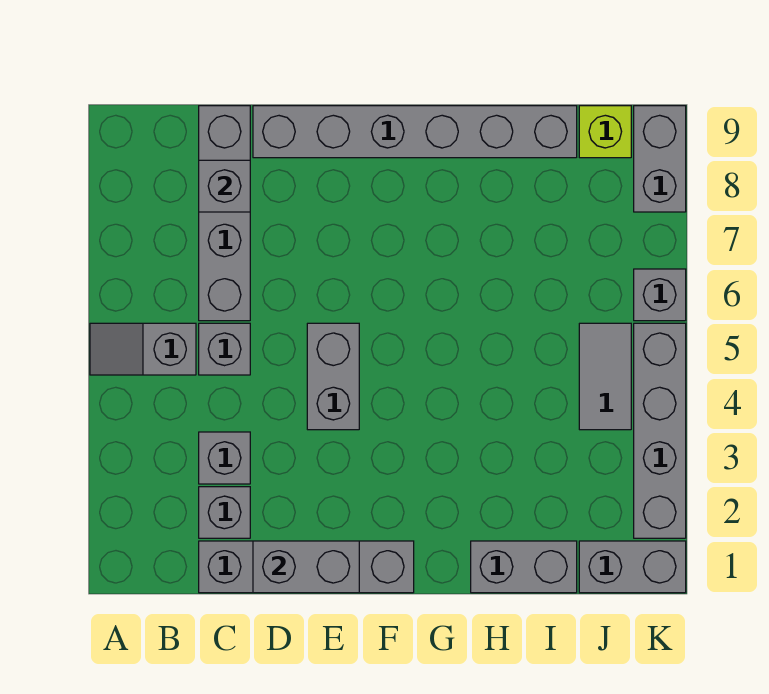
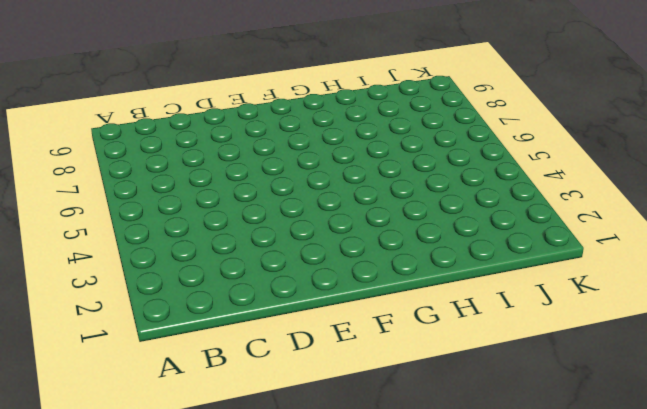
none -> grey slope A5:B5 level 1 top B
none -> grey brick C1:F1 level 1
none -> grey brick C2 level 1

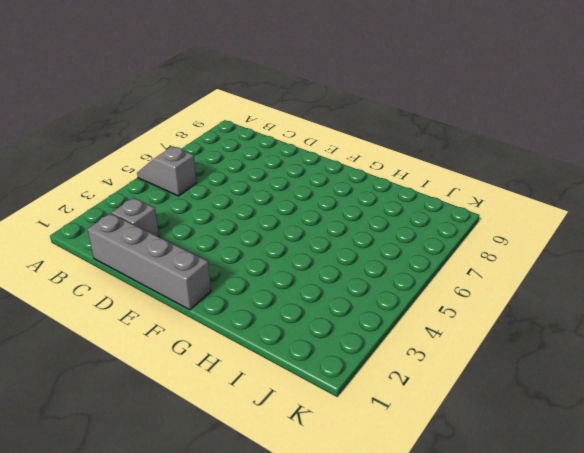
none -> grey brick C3 level 1
none -> grey brick C5 level 1
none -> grey brick C6:C9 level 1

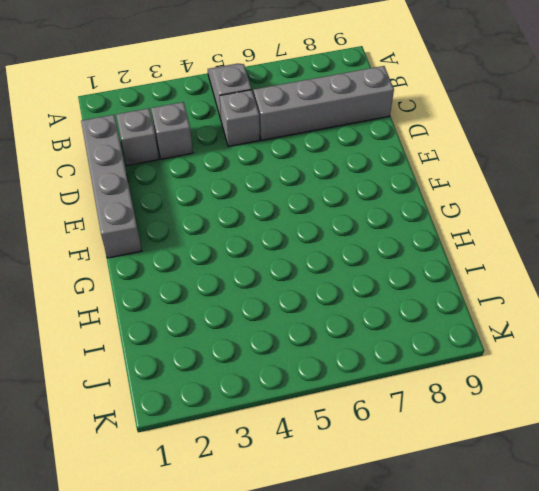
none -> grey brick D9:I9 level 1
none -> grey brick E4:E5 level 1
none -> grey brick H1:I1 level 1

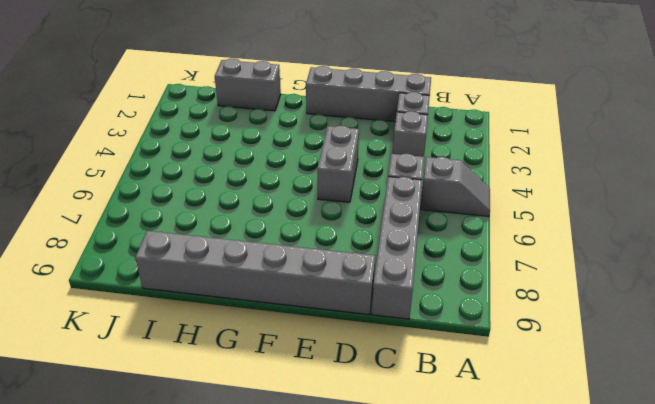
none -> grey brick J1:K1 level 1
none -> grey tile J4:J5 level 1
none -> lime brick J9 level 1

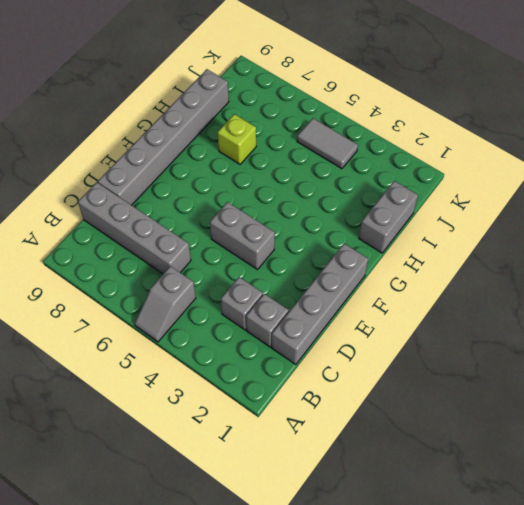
lime brick H7 level 1 -> lime brick J9 level 1
none -> grey brick C5 level 1
none -> grey brick J1:K1 level 1
none -> grey brick K2:K5 level 1

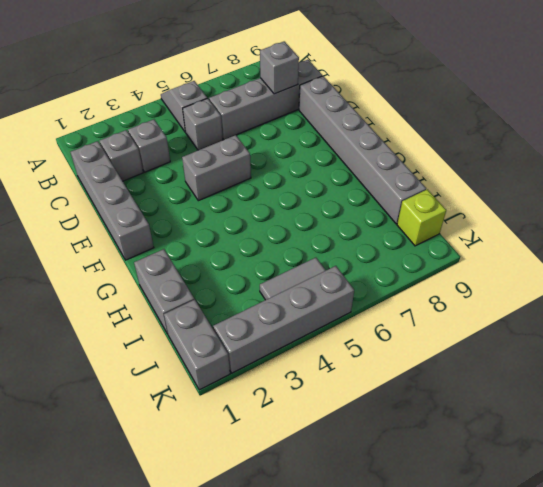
none -> grey brick K6 level 1
none -> grey brick K8:K9 level 1
none -> grey brick D1:E1 level 2

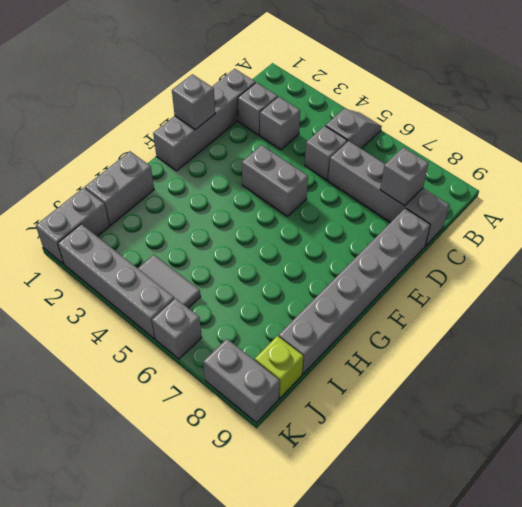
grey brick E1 level 2 -> grey brick D1:E1 level 2

